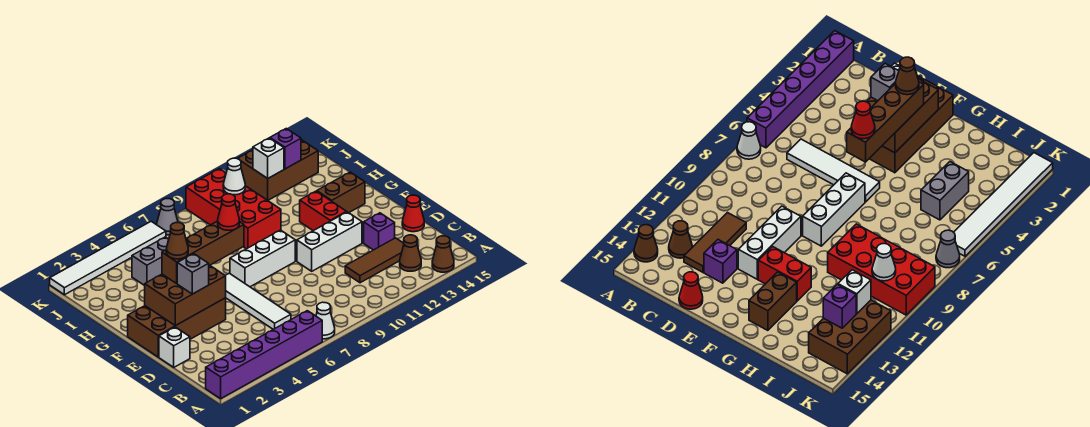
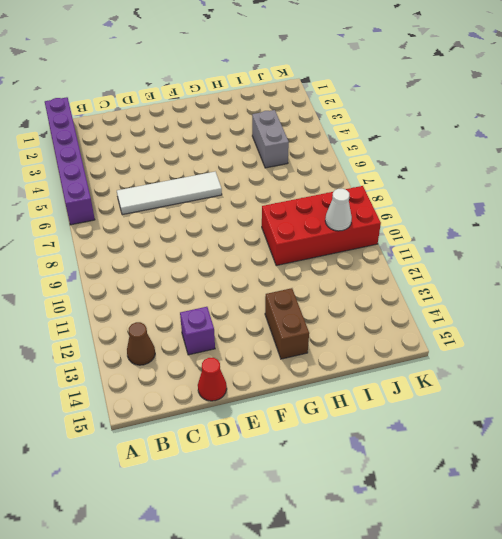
none -> white cone A7 level 1
none -> brown cone A14 level 1
none -> brown tile C11:C13 level 1

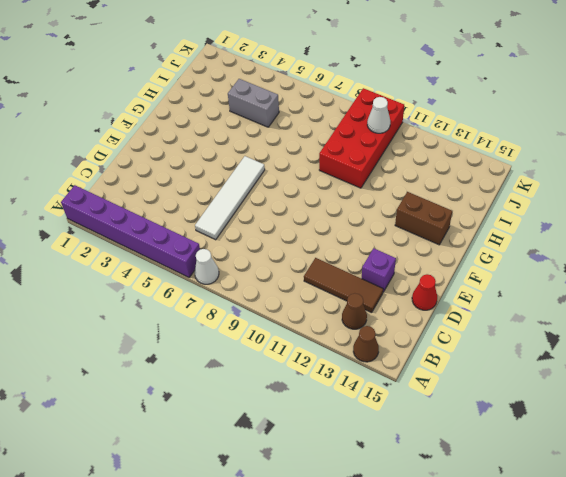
none -> white brick D1 level 1
none -> brown brick E1:F4 level 1
none -> white brick E10:E12 level 1

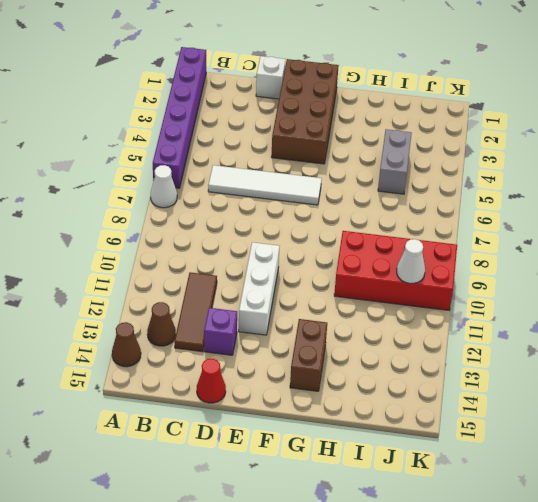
none -> white brick F7:F9 level 1
none -> red brick F12:G12 level 1
none -> brown brick J12:K14 level 1

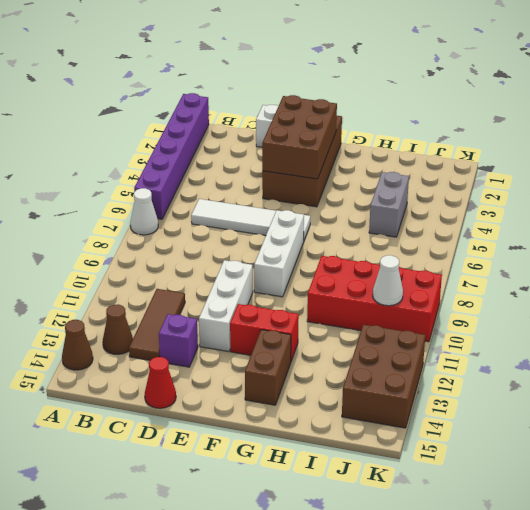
none -> white tile K1:K6 level 1
none -> grey cone K7 level 1
none -> white brick J12 level 2

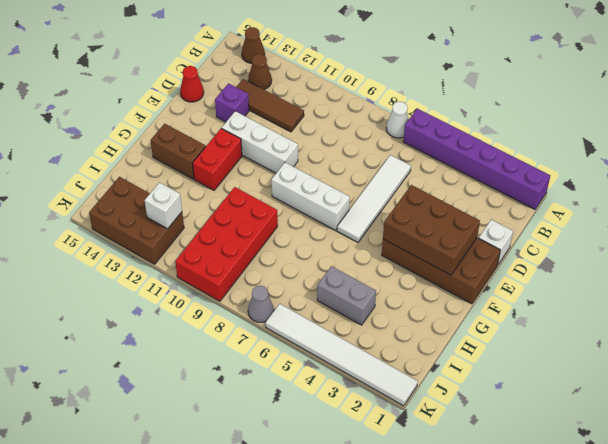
none -> white cone J10 level 2
none -> purple brick J13 level 2
none -> grey brick E3 level 3

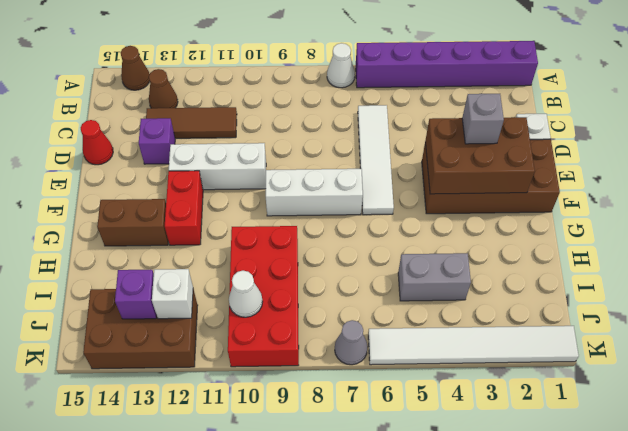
none -> brown brick F3:F6 level 3
none -> brown cone F3 level 4
none -> red cone F6 level 4

